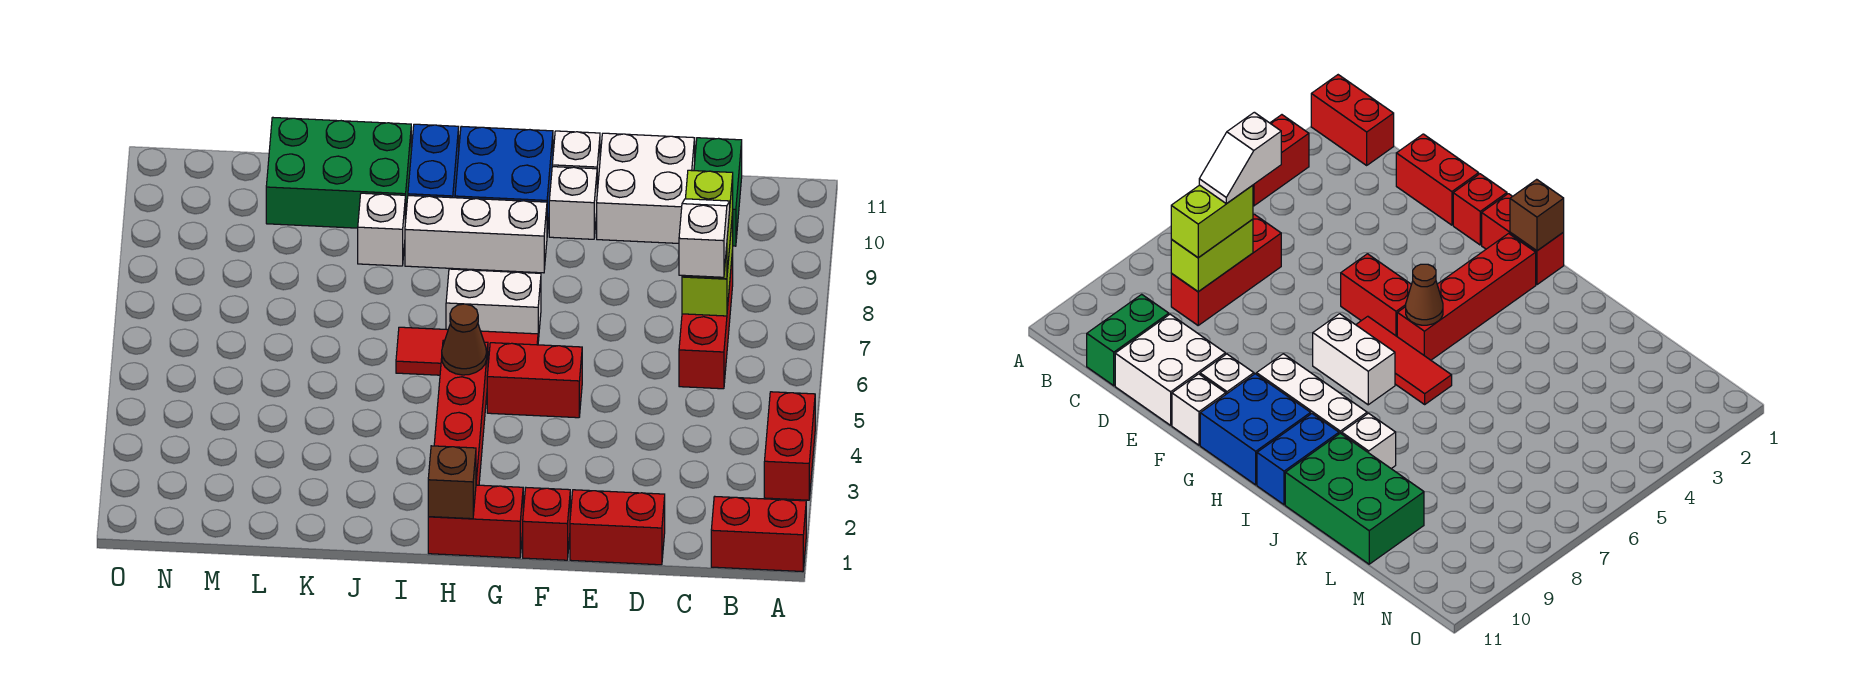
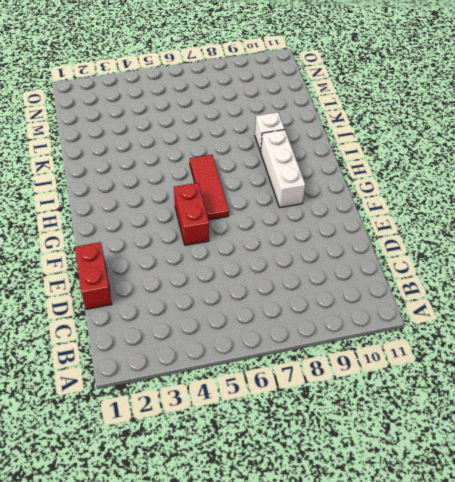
none -> red brick A1:B1 level 1
none -> red brick A3:A4 level 1
none -> red brick C6:C8 level 1

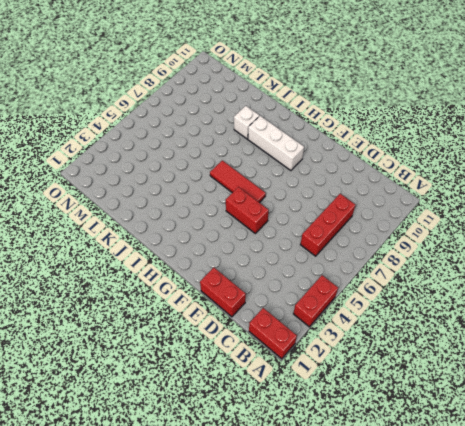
none -> green brick C10:C11 level 1
none -> white brick D10:E11 level 1
none -> red brick F1 level 1

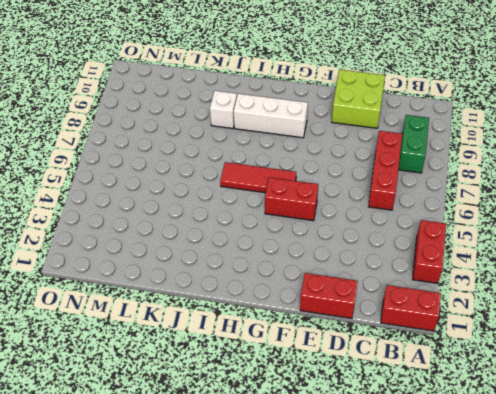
green brick B8:B9 level 1 -> green brick C10:C11 level 1
lime brick D10:E11 level 1 -> white brick D10:E11 level 1
none -> red brick F1 level 1
none -> white brick F10 level 1
none -> white brick F11 level 1

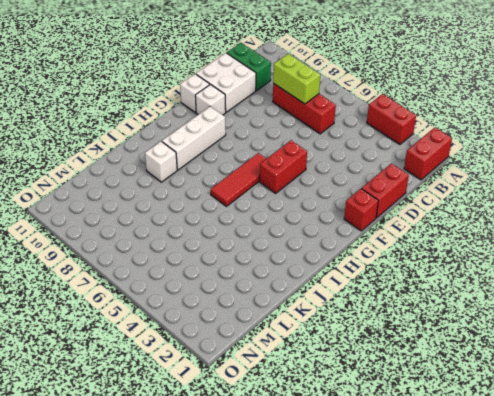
none -> red brick G1:H1 level 1
none -> white brick G7:H7 level 1
none -> blue brick G10:H11 level 1

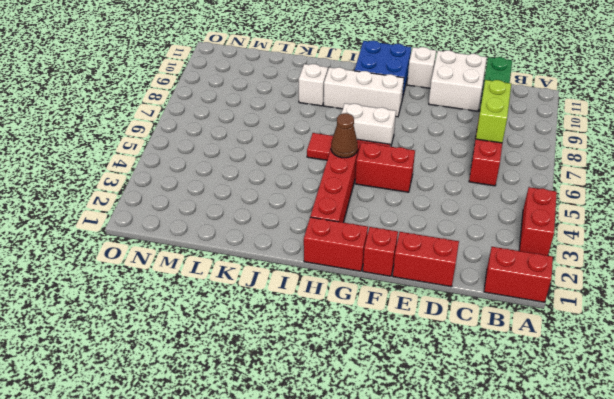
none -> white brick F10 level 1
none -> blue brick I10:I11 level 1
none -> green brick J10:L11 level 1

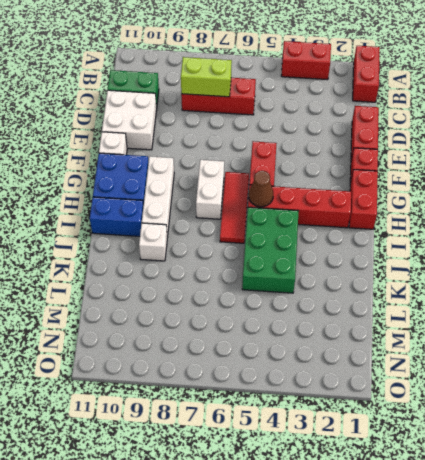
green brick I4:K5 level 1 -> green brick J10:L11 level 1
none -> white brick F10 level 1
none -> brown brick H1 level 2
none -> lime brick C7:C8 level 3

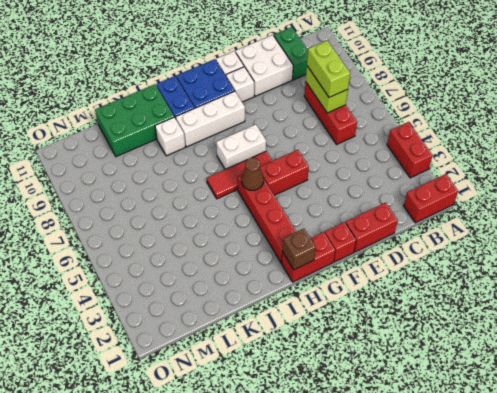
none -> white slope C6:C7 level 4 top 6

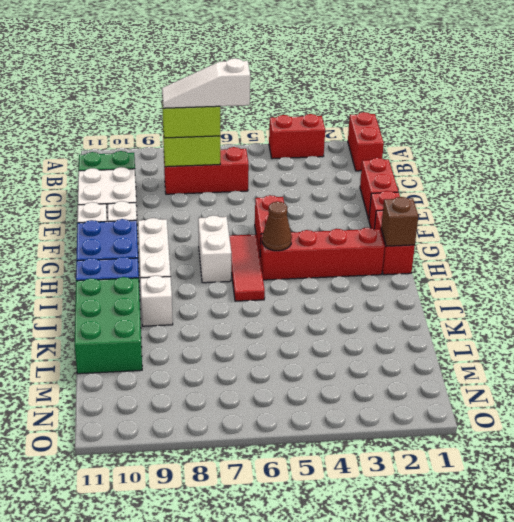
white slope C6:C8 level 4 top 6 -> white slope C6:C7 level 4 top 6

